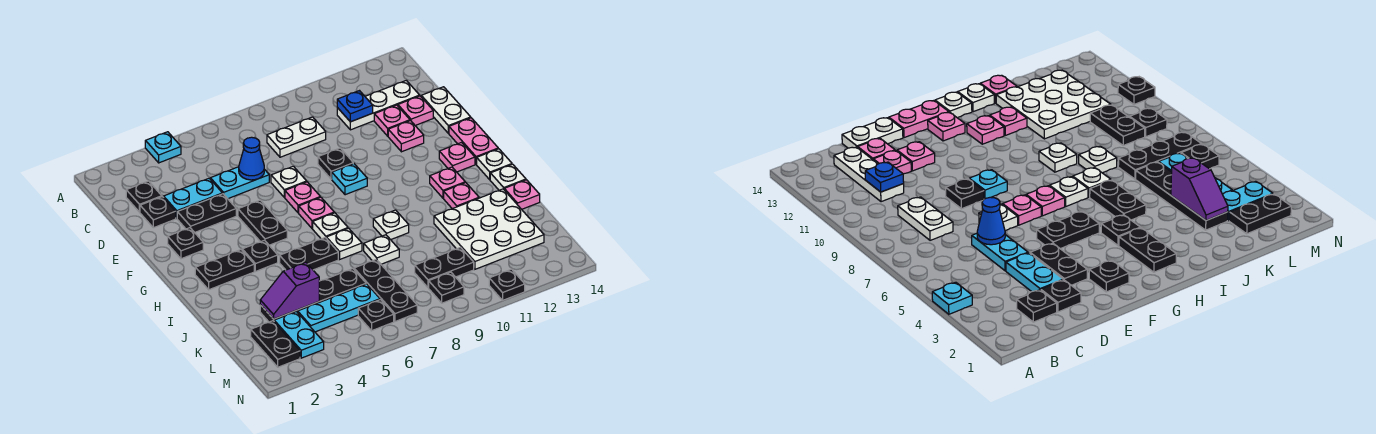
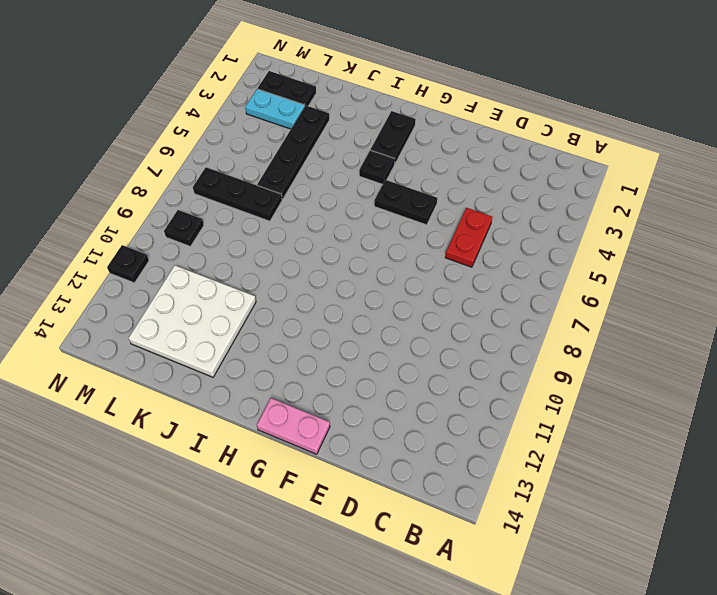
red plate D5:D6 level 1 -> cyan plate D5:D6 level 1
none -> cyan plate A4 level 1
none -> black plate C2 level 1
none -> white plate C8:C9 level 1
none -> white plate C11:C13 level 1

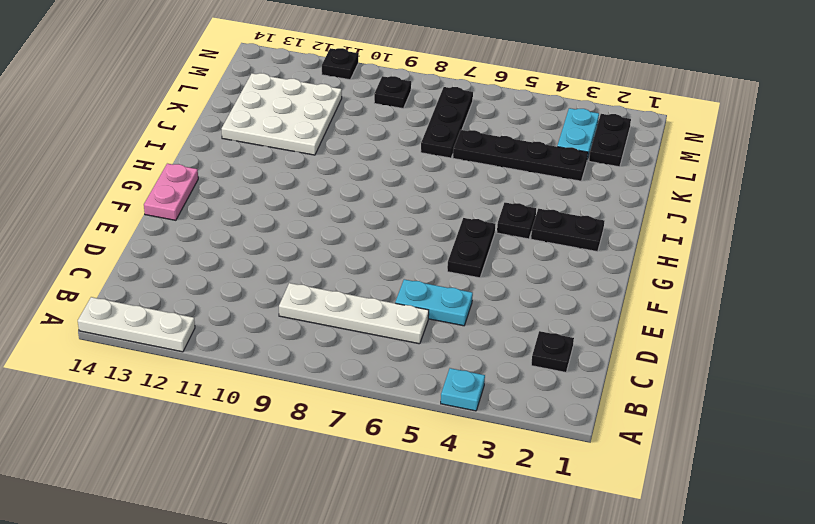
white plate A12:A14 level 1 -> white plate C11:C13 level 1
white plate C6:C9 level 1 -> white plate C8:C9 level 1
none -> black plate D2 level 1
none -> cyan plate D3:D4 level 1
none -> pink plate D12 level 1
none -> pink plate D13 level 1

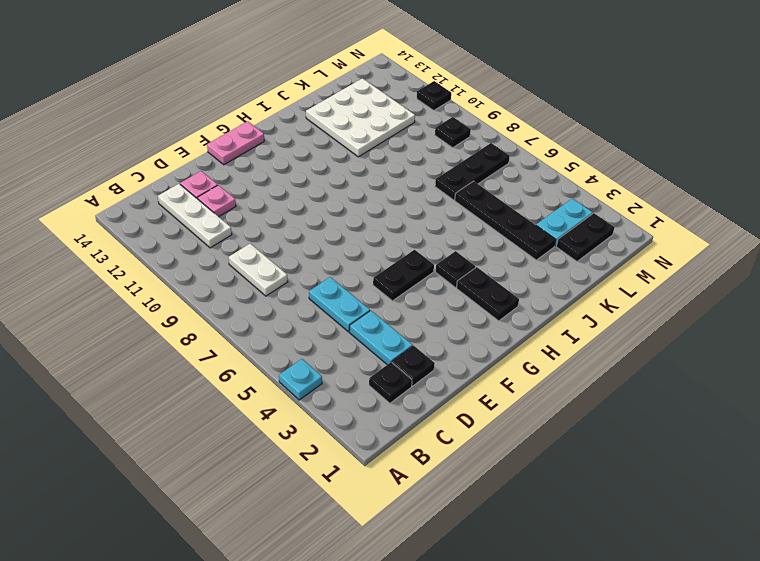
none -> white plate D14:E14 level 1
none -> black plate E3:E4 level 1
none -> white plate E7 level 1
none -> black plate E9 level 1

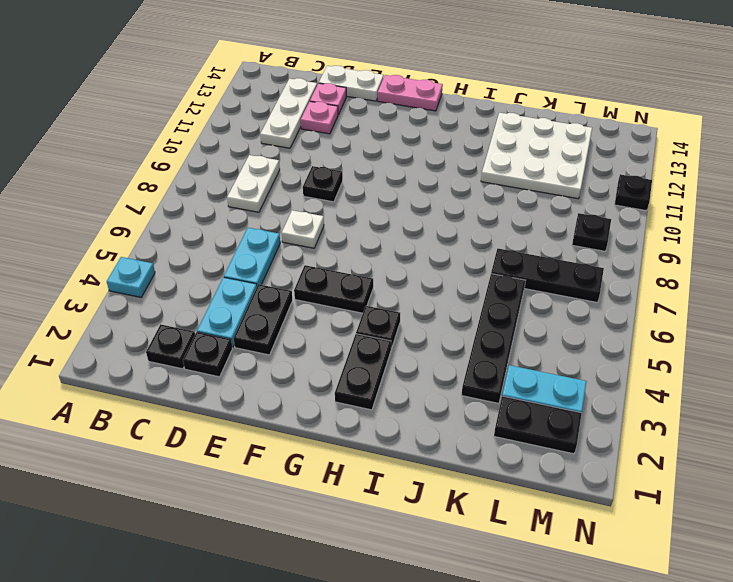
none -> pink plate E12 level 1
none -> black plate F2 level 1
none -> pink plate F7 level 1
none -> cyan plate F9 level 1

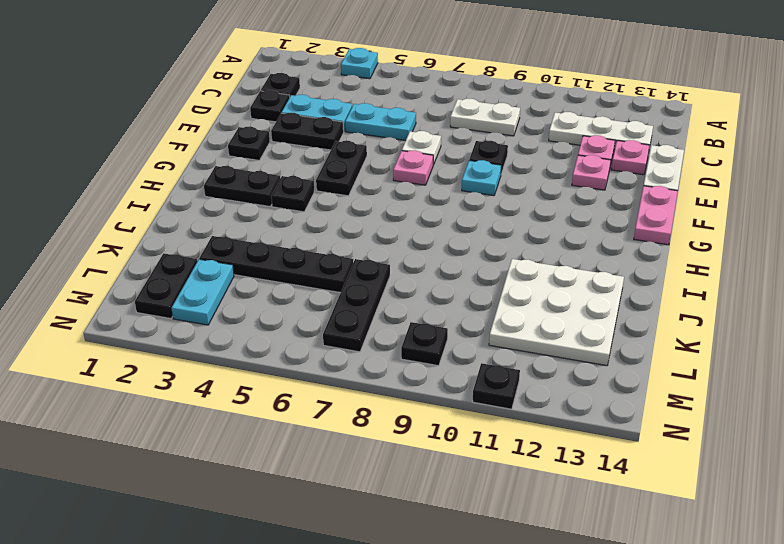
none -> pink plate G7 level 1
none -> pink plate G13 level 1
none -> white plate H7 level 1
none -> pink plate H12 level 1

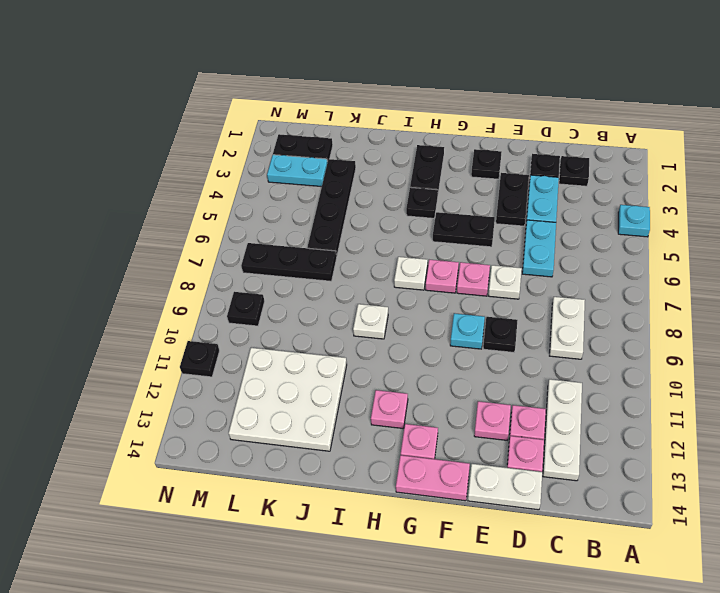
none -> white plate H14 level 1
none -> black plate I5:I6 level 1
none -> white plate I7 level 1
none -> pink plate I12 level 1

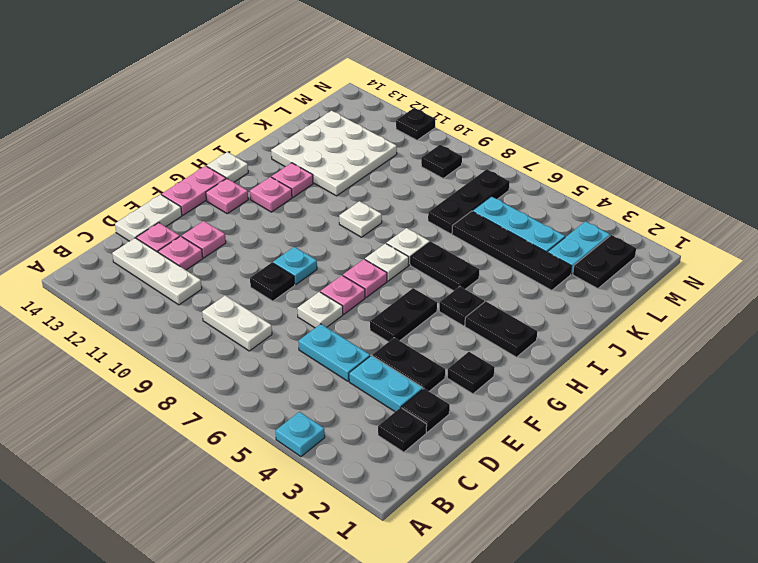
none -> white plate I14 level 1
none -> white plate J8 level 1
none -> pink plate J14 level 1
none -> black plate L9:L10 level 1

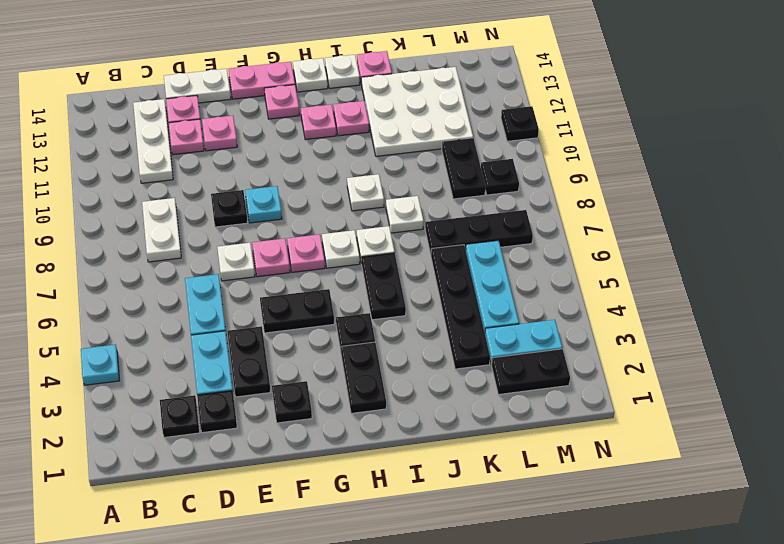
none -> black plate M6 level 1
none -> blue plate C11 level 2
none -> blue cone D6 level 2
none -> purple slope K3:K4 level 2 top 4

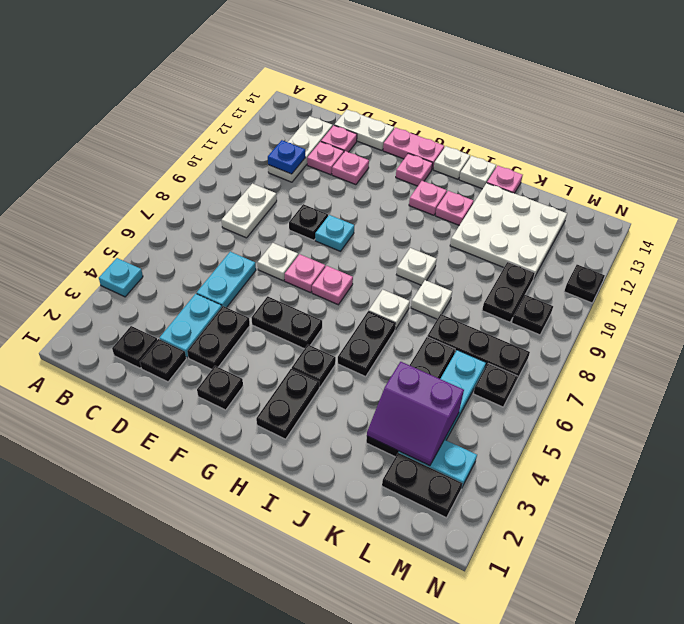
purple slope K3:L4 level 2 top 4 -> purple slope K3:K4 level 2 top 4
none -> white plate H7 level 1
none -> blue cone D6 level 2

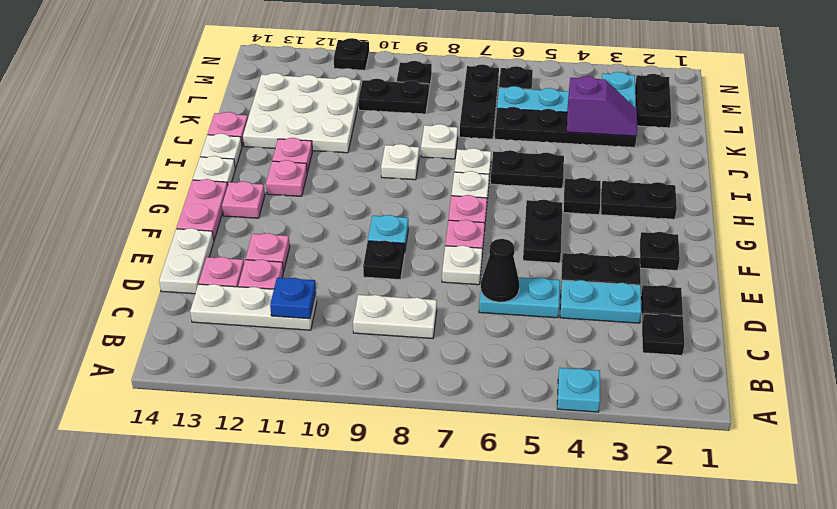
black cone D6 level 2 -> blue cone D6 level 2

